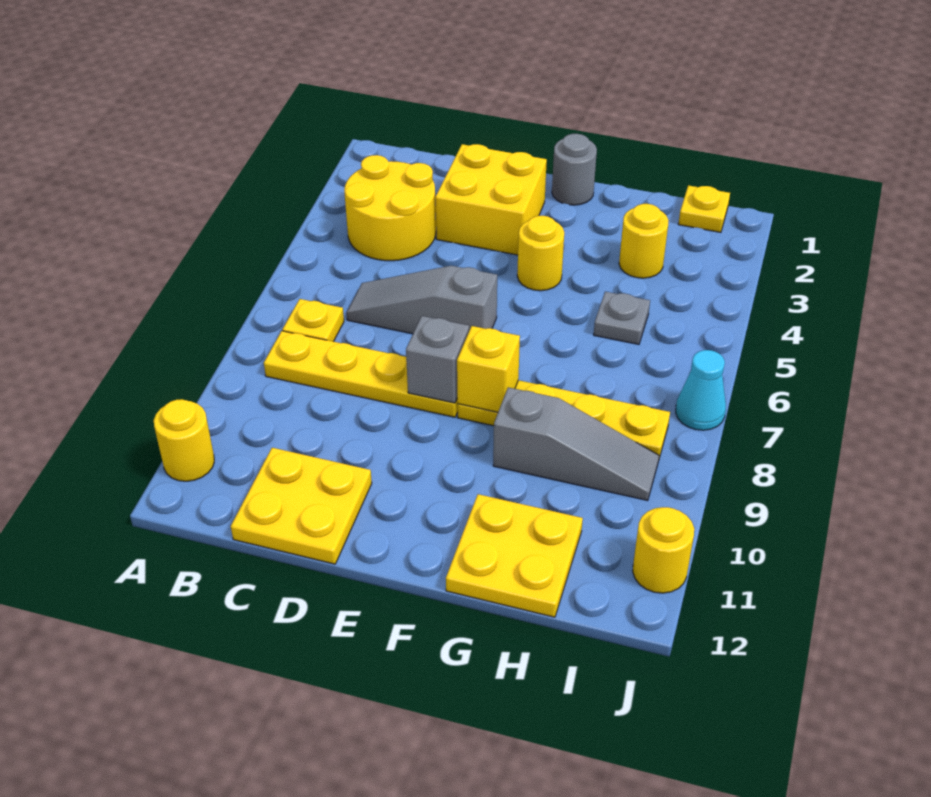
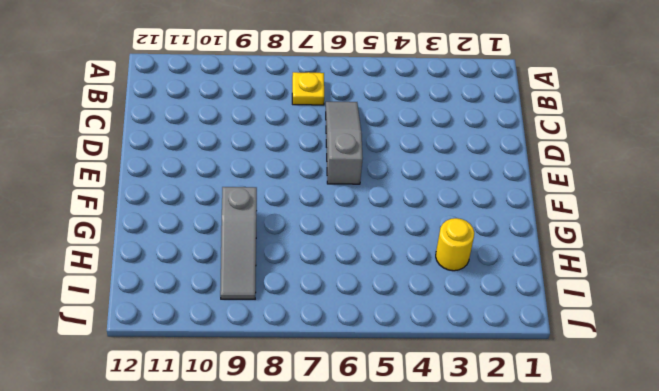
none -> yellow round brick A11 level 1
none -> yellow round brick B3:C4 level 1
none -> yellow plate B8:E8 level 1

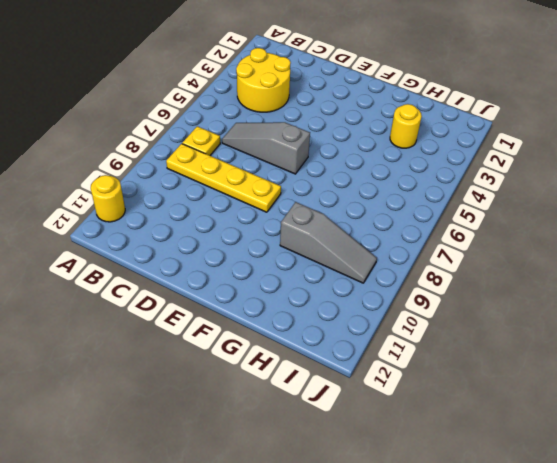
none -> yellow plate C11:D12 level 1
none -> yellow brick D2:E3 level 1
none -> grey round brick F1 level 1

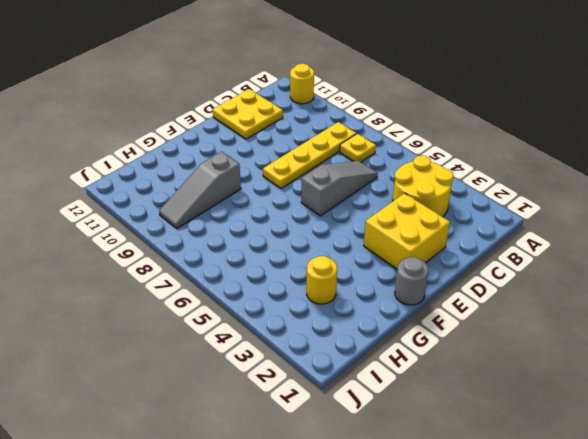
none -> yellow round brick F4 level 1
none -> yellow plate F8:I8 level 1
none -> yellow plate G11:H12 level 1

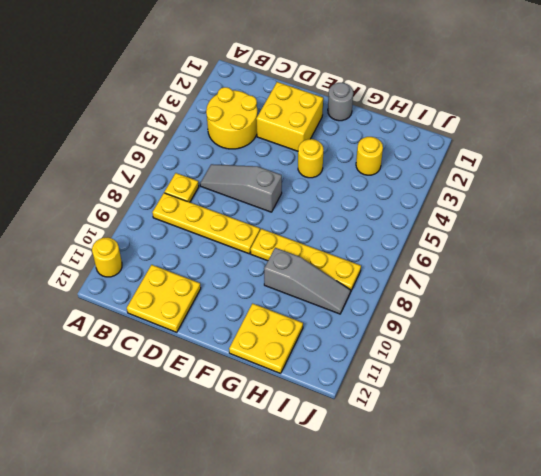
none -> grey plate H5 level 1
none -> yellow plate I1 level 1
none -> cyan cone J7 level 1

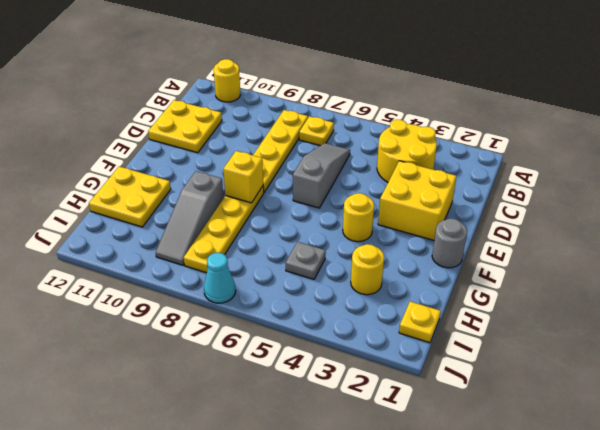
none -> yellow round brick J11 level 1
none -> grey brick E8 level 2

